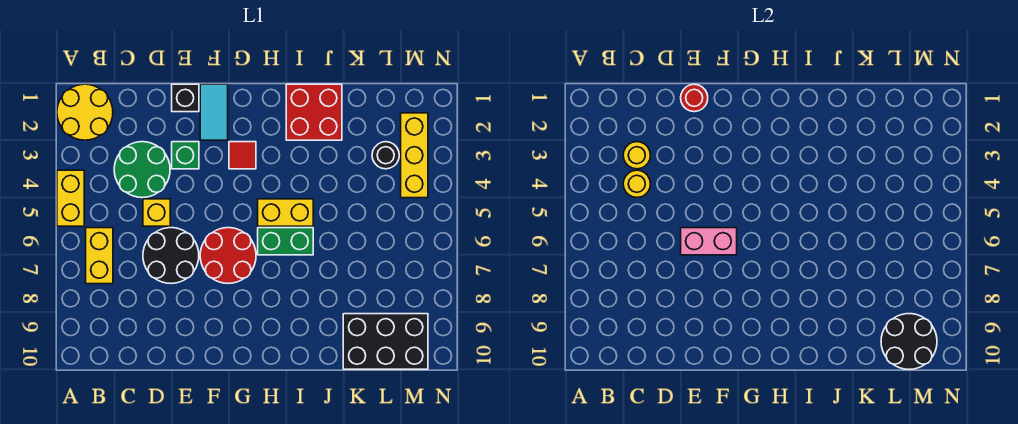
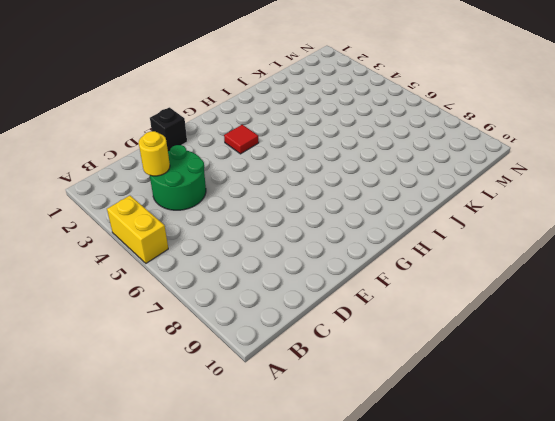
none -> yellow round brick A1:B2 level 1
none -> yellow brick B6:B7 level 1
none -> yellow brick D5 level 1

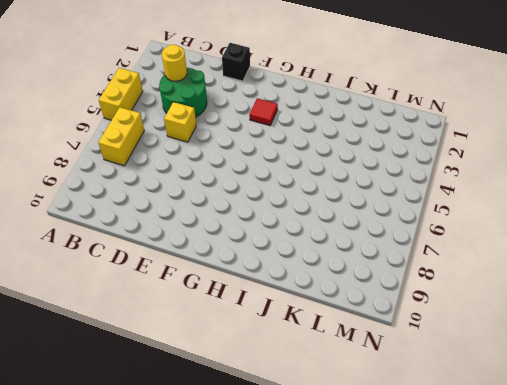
none -> yellow round brick A1:B2 level 1
none -> black round brick D6:E7 level 1
none -> green brick E3 level 1

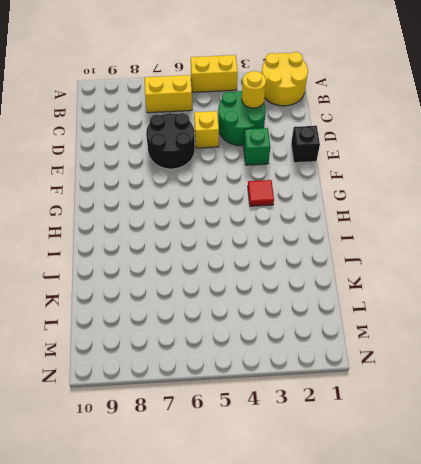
none -> cyan tile F1:F2 level 1
none -> red round brick F6:G7 level 1
none -> yellow brick H5:I5 level 1

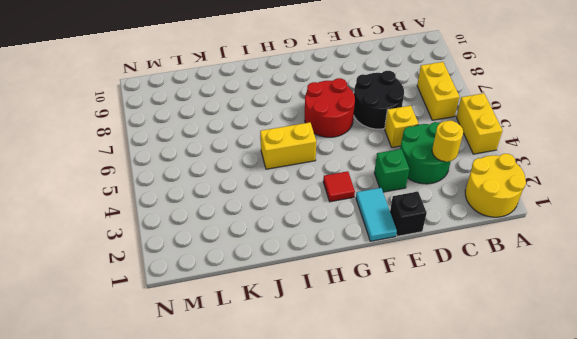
none -> green brick H6:I6 level 1
none -> red brick I1:J2 level 1
none -> black brick K9:M10 level 1

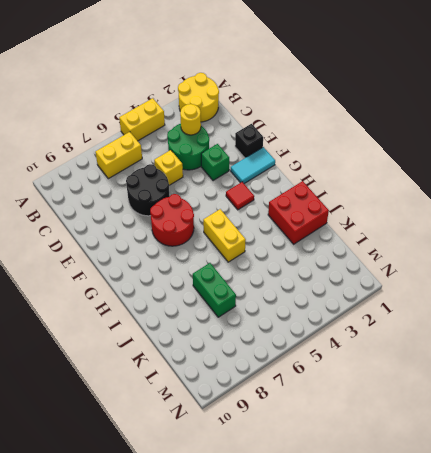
green brick J7:K7 level 1 -> green brick H6:I6 level 1
none -> black brick K9:M10 level 1
none -> black round brick L3 level 1
none -> yellow brick M2:M4 level 1

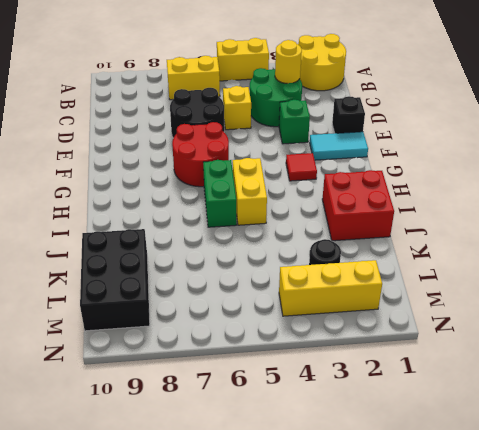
none -> yellow round brick C4 level 2
none -> red round brick E1 level 2
none -> pink brick E6:F6 level 2

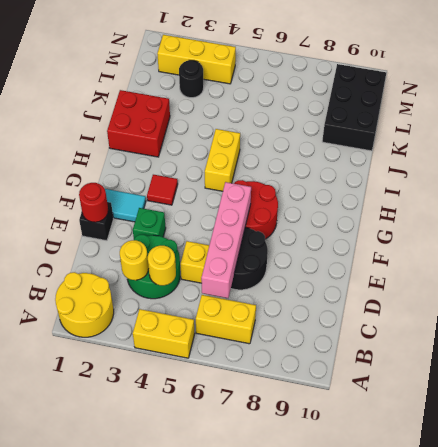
pink brick C6:F6 level 2 -> pink brick E6:F6 level 2
none -> green brick H6:I6 level 1
none -> black round brick L9:M10 level 2

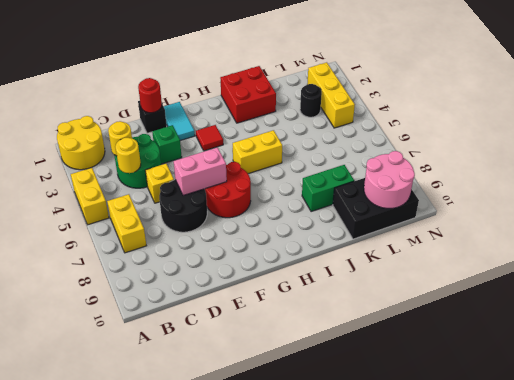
green brick J8:K8 level 1 -> green brick H6:I6 level 1
pink round brick L9:M10 level 2 -> black round brick L9:M10 level 2

